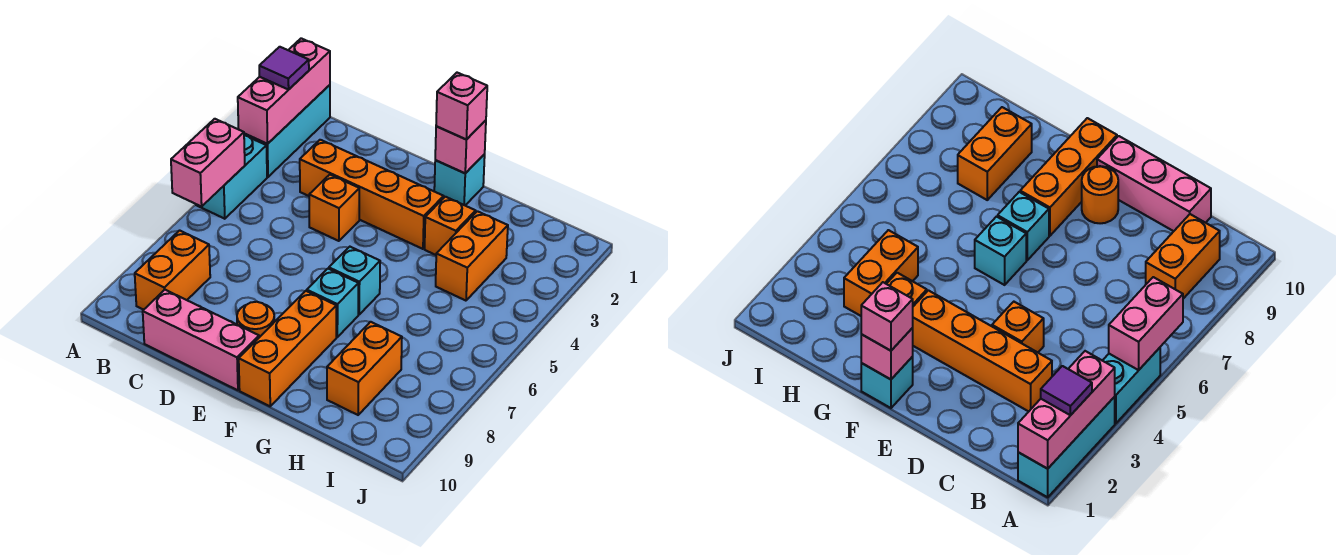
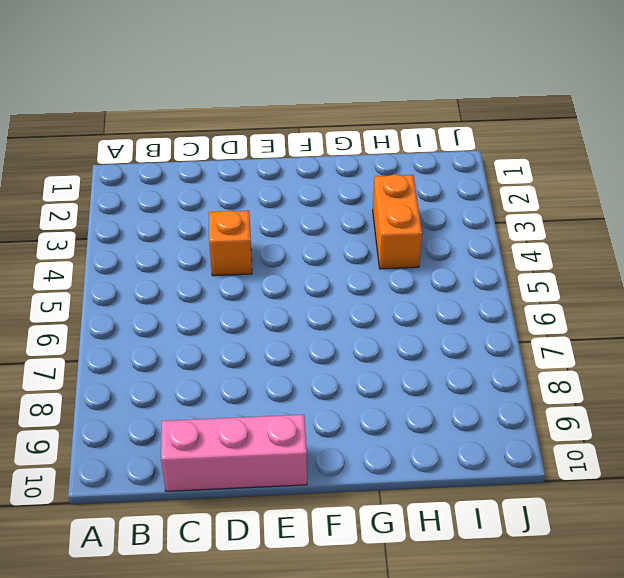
none -> cyan brick A1:A3 level 1
none -> cyan brick A4:A5 level 1
none -> orange brick B8:B9 level 1

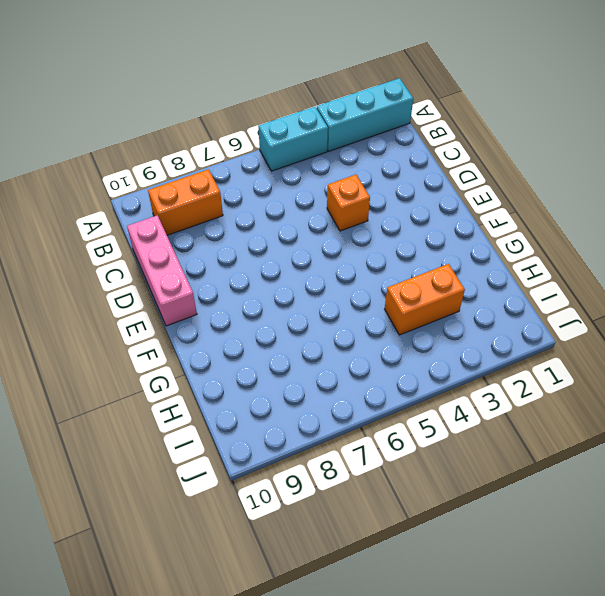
none -> orange brick C3:F3 level 1
none -> orange round brick E9 level 1
none -> cyan brick F1 level 1

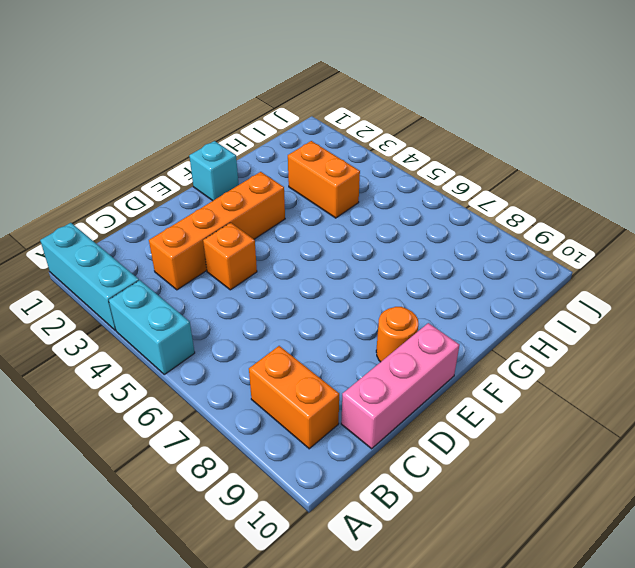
none -> cyan brick F6 level 1
none -> cyan brick F7 level 1
none -> orange brick F8:F10 level 1

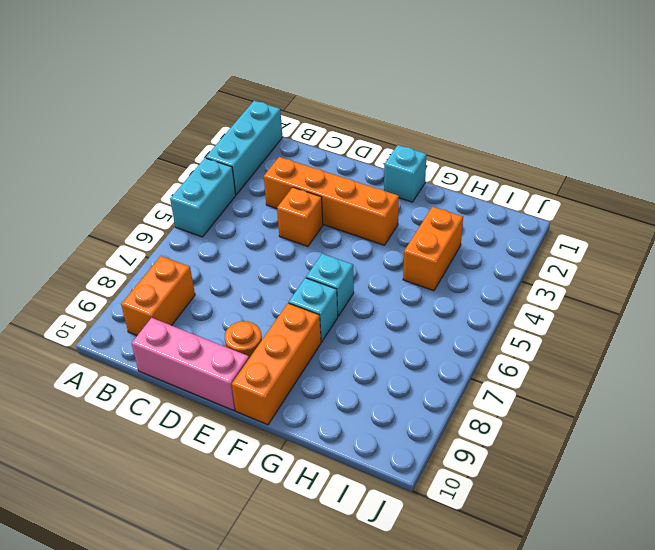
none -> orange brick G3 level 1
none -> orange brick H8:H9 level 1
none -> pink brick A1:A3 level 2

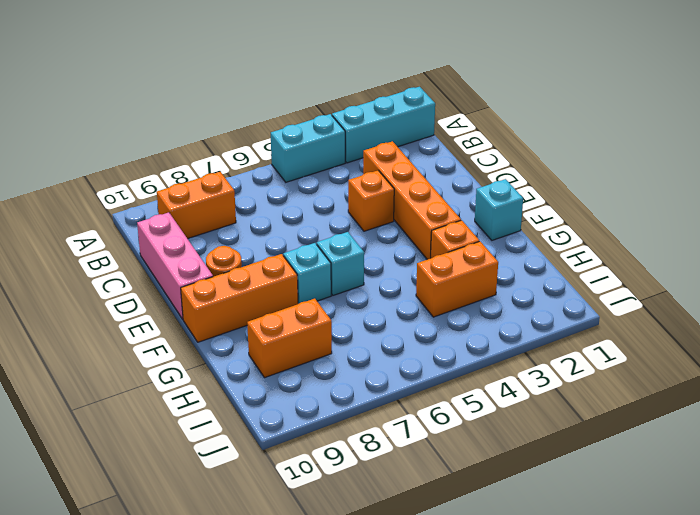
none -> pink brick A1:A3 level 2
none -> pink brick A5:A6 level 2
none -> pink brick F1 level 2

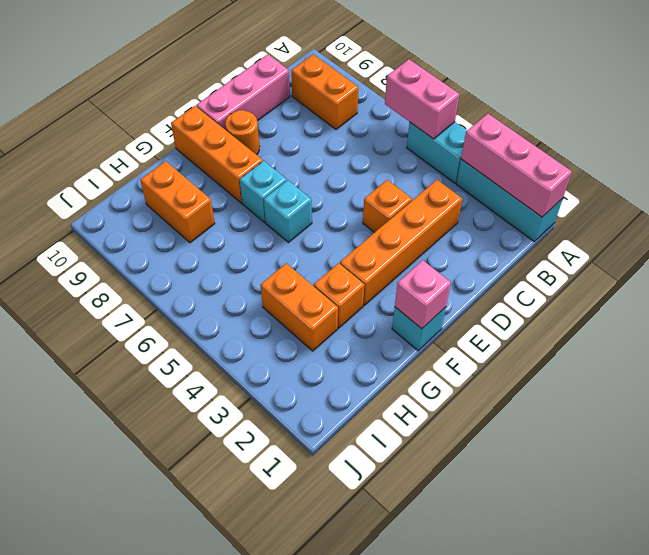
none -> purple tile A2 level 3
none -> pink brick F1 level 3

